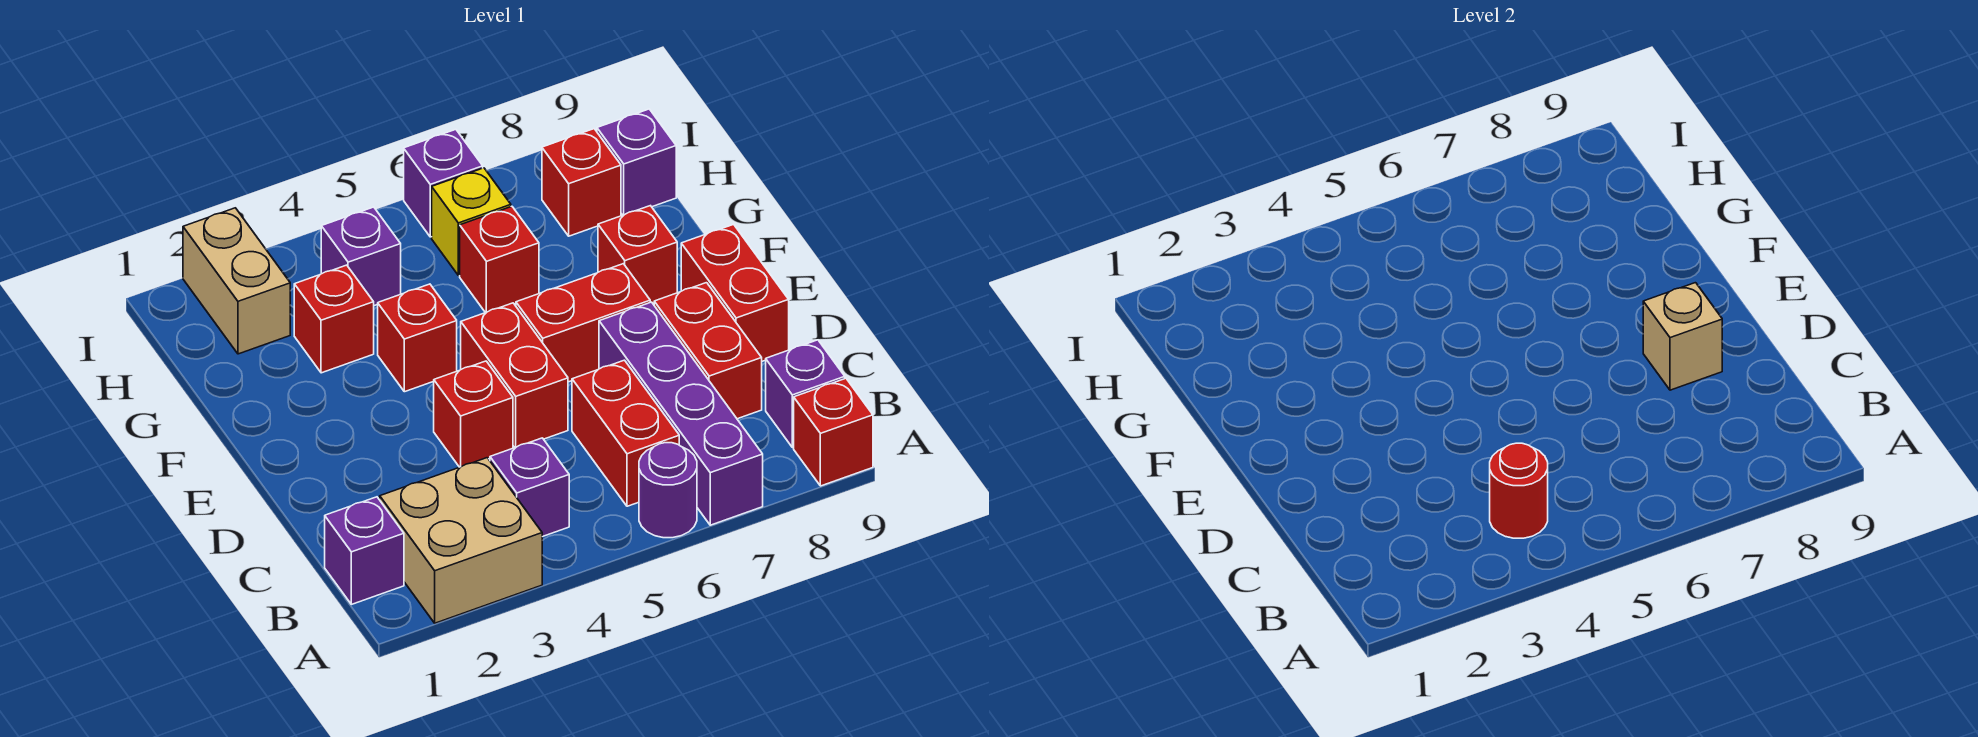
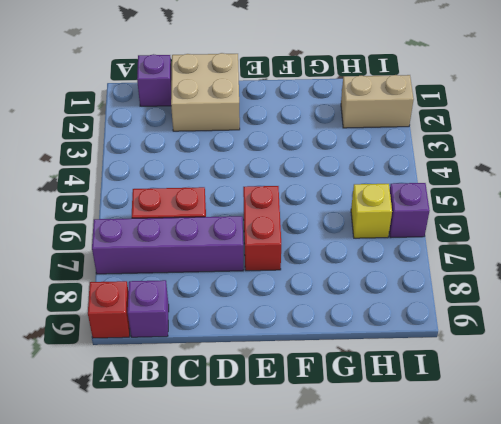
tan brick C1:D2 level 1 -> tan brick A2:B3 level 1
none -> purple round brick A6 level 1
none -> purple brick B4 level 1
none -> red brick C8:D8 level 1

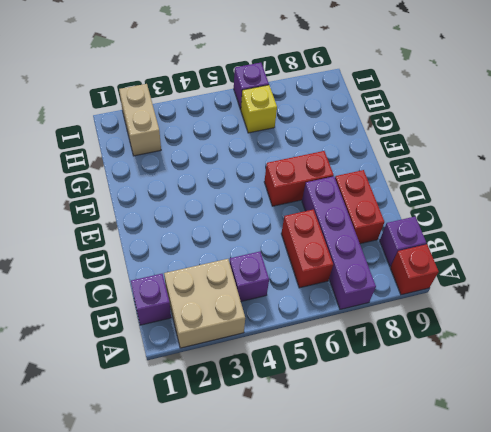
none -> purple round brick A6 level 1
none -> red brick D4 level 1
none -> red brick D5:E5 level 1

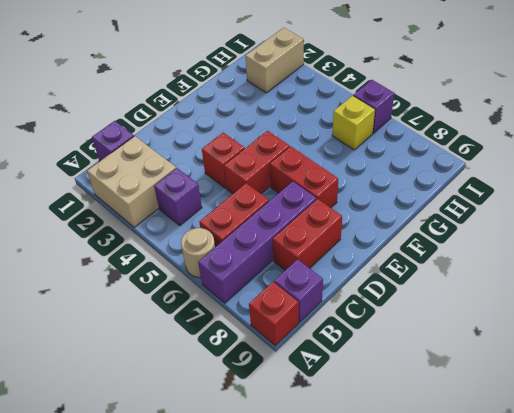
tan round brick A6 level 1 -> purple round brick A6 level 1
none -> red brick D9:E9 level 1
none -> red brick F4 level 1
none -> red brick F8 level 1

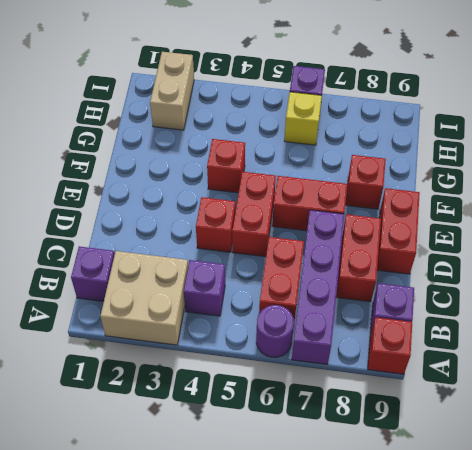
none -> red brick G3 level 1
none -> red brick G6 level 1
none -> purple brick H4 level 1

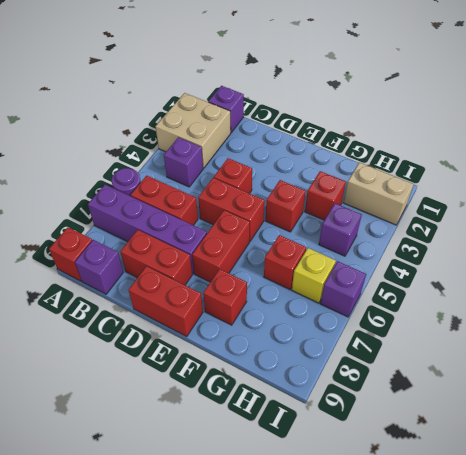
none -> red brick H8 level 1
none -> purple brick H9 level 1
none -> red round brick B4 level 2

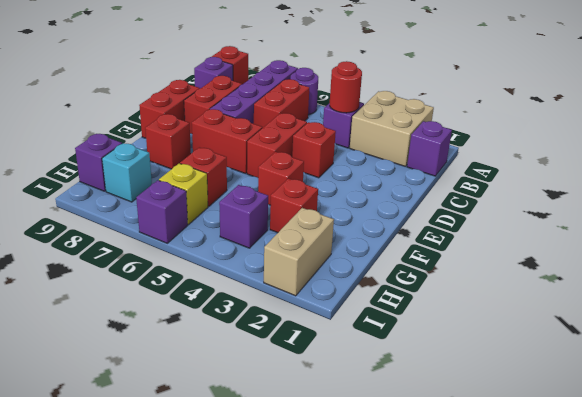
cyan brick H8 level 1 -> red brick H8 level 1
none -> tan brick D8 level 2

